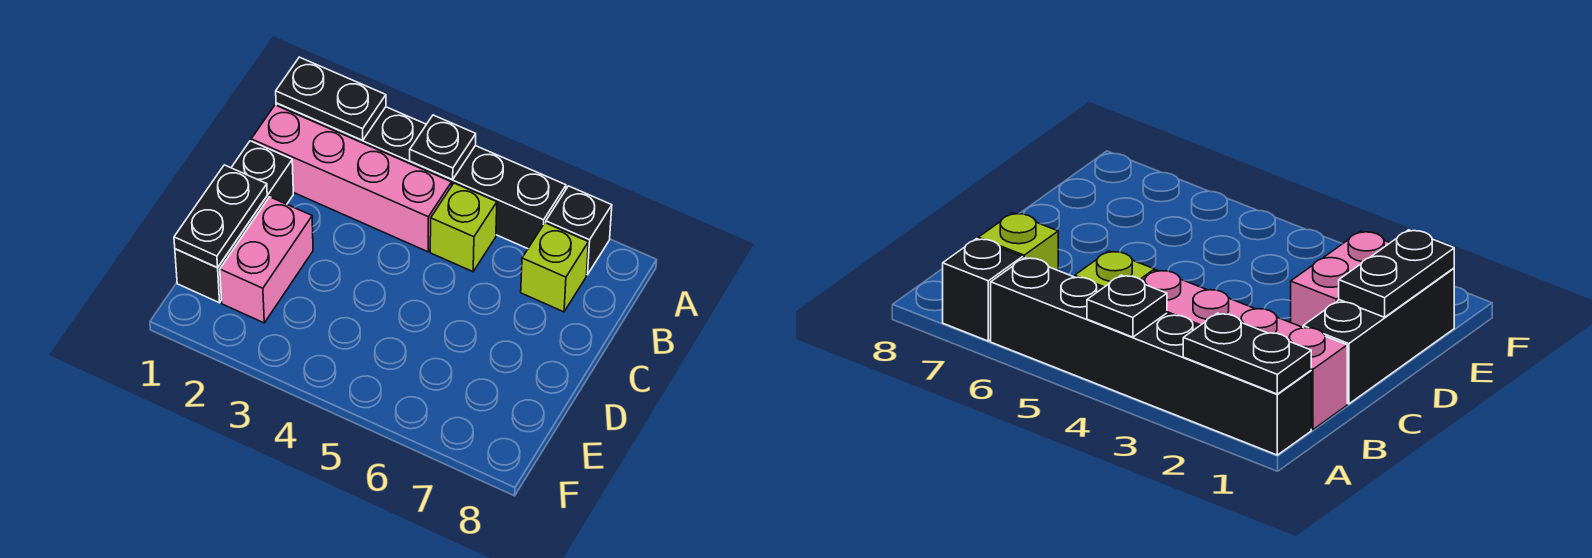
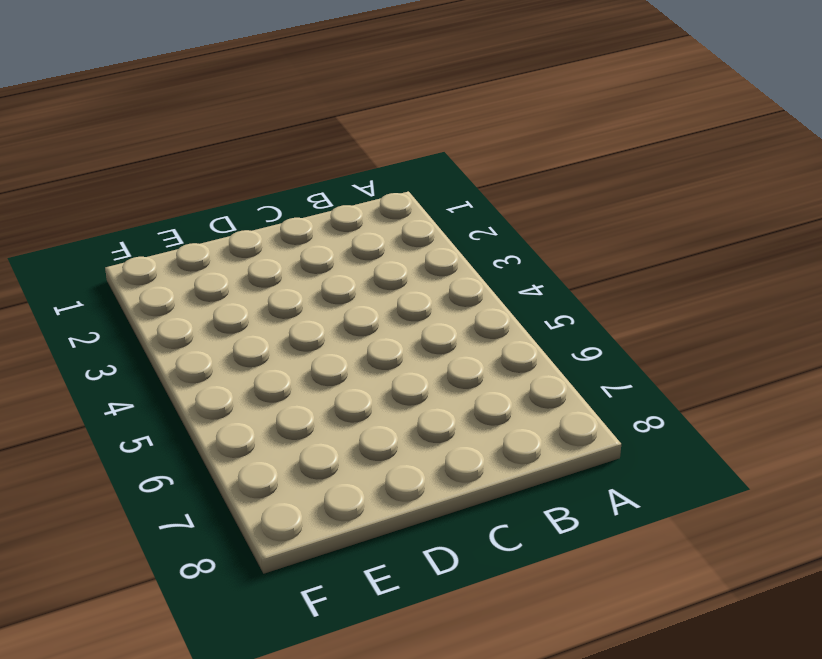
none -> black brick A1:A6 level 1
none -> black brick A7 level 1

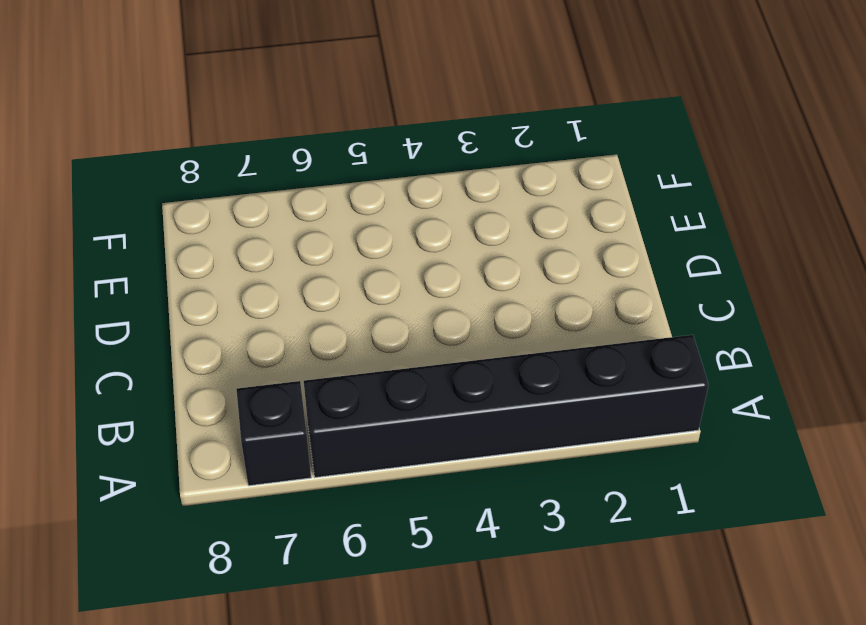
none -> pink brick B1:B4 level 1
none -> lime brick B5 level 1

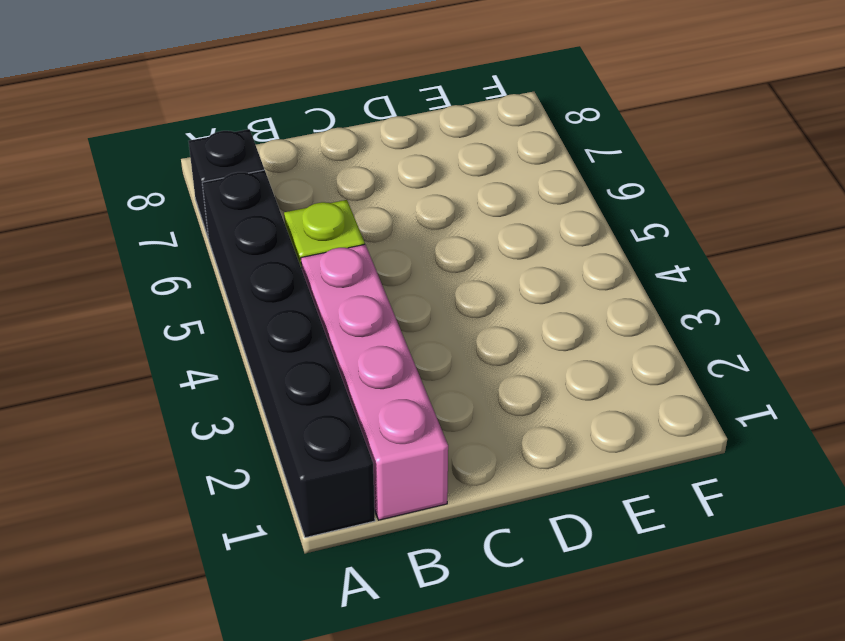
none -> lime brick B7 level 1
none -> black brick C1:E1 level 1

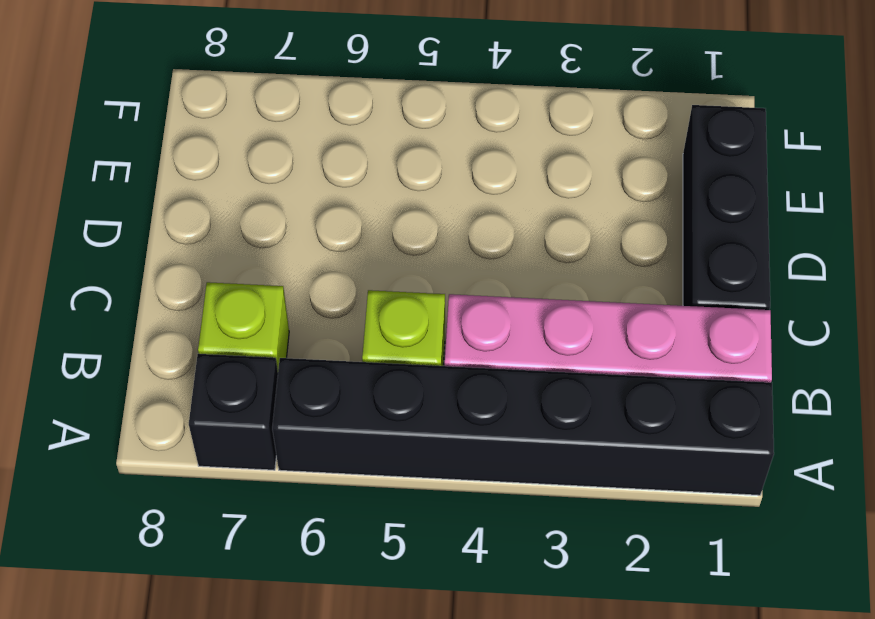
none -> pink brick D2:E2 level 1
none -> black plate A1:A2 level 2

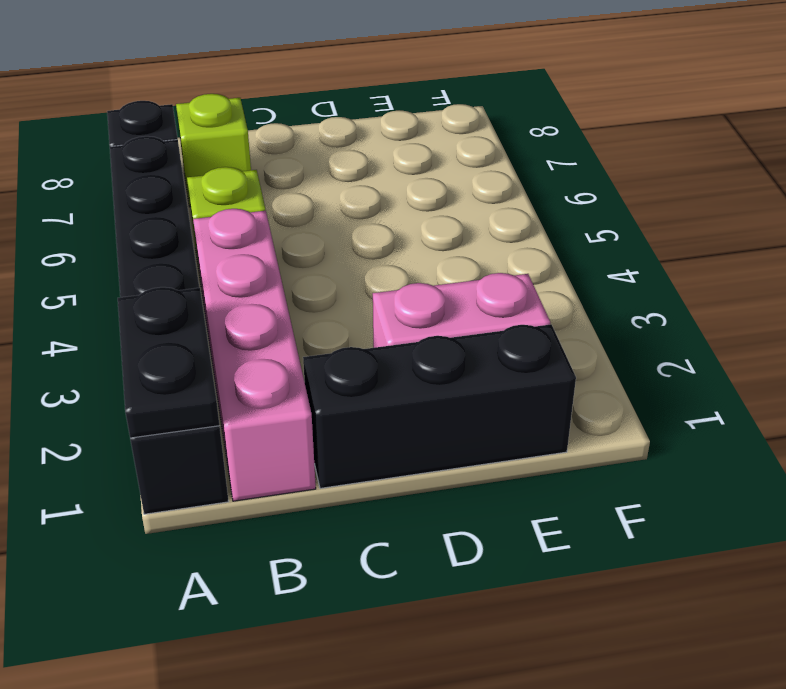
none -> black plate A4 level 2
none -> black plate D1:E1 level 2

